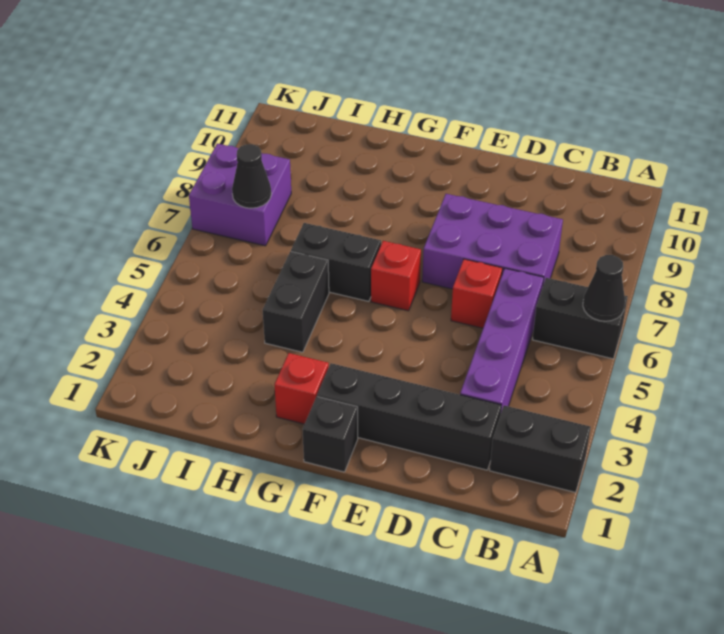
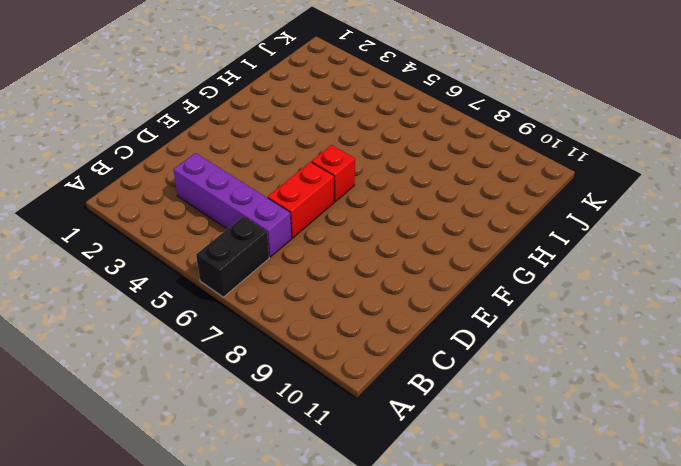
red brick D6:E6 level 1 -> red brick D6 level 1
none -> black brick A2:B2 level 1
none -> black brick C2:F2 level 1
none -> purple brick C7:E8 level 1

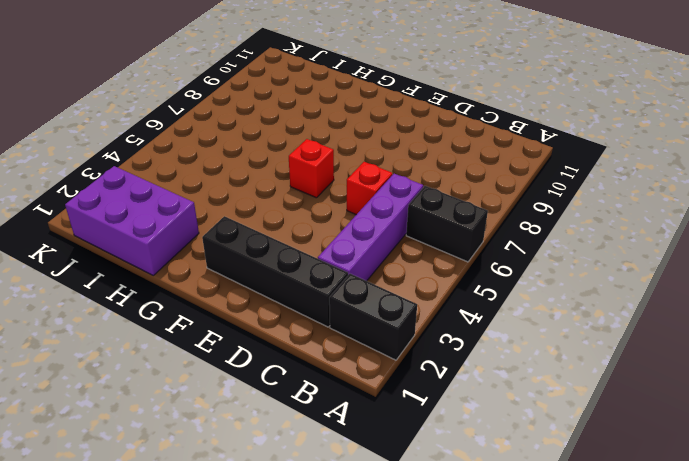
purple brick H1:J2 level 1 -> purple brick C7:E8 level 1
none -> black brick F1 level 1
none -> red brick G2 level 1
none -> black brick G6:H6 level 1

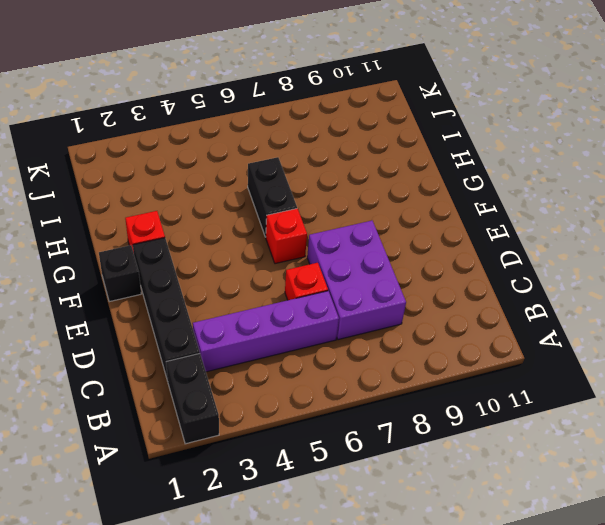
none -> black brick A6:B6 level 1
none -> black brick H4:H5 level 1
none -> purple brick J7:K8 level 1

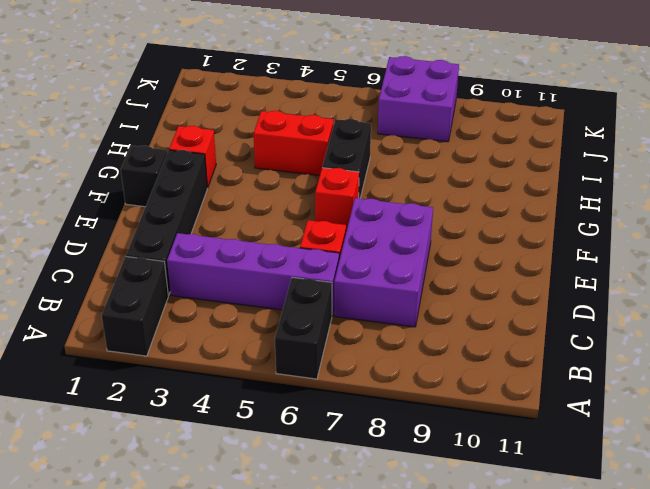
red brick H4:H5 level 1 -> black brick H4:H5 level 1
none -> black cone A6 level 2
none -> black cone J7 level 2

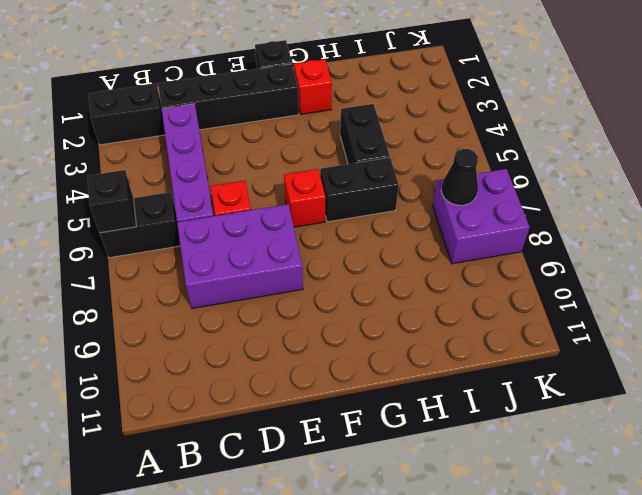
black brick A6 level 2 -> black cone A6 level 2

